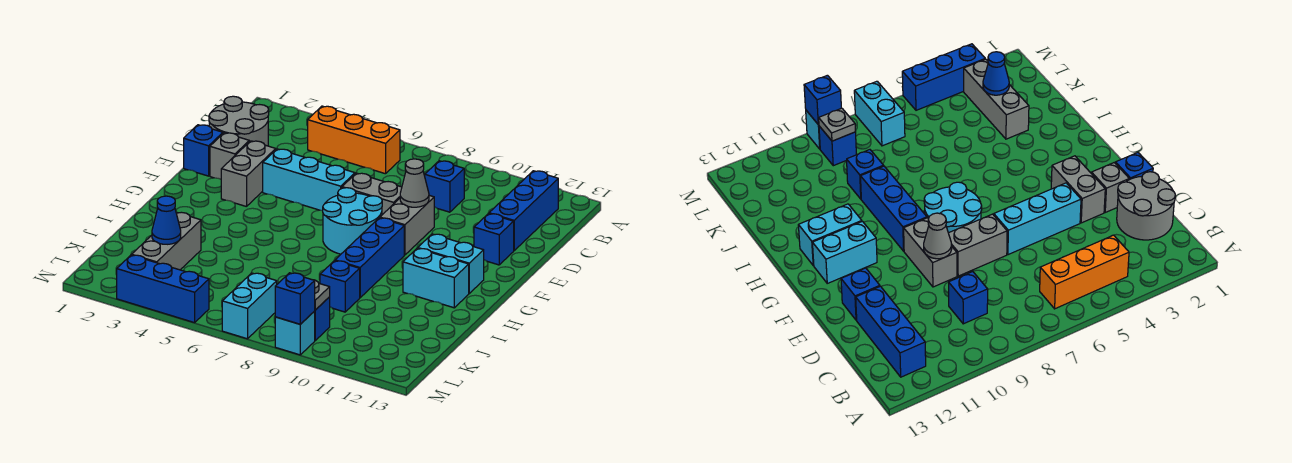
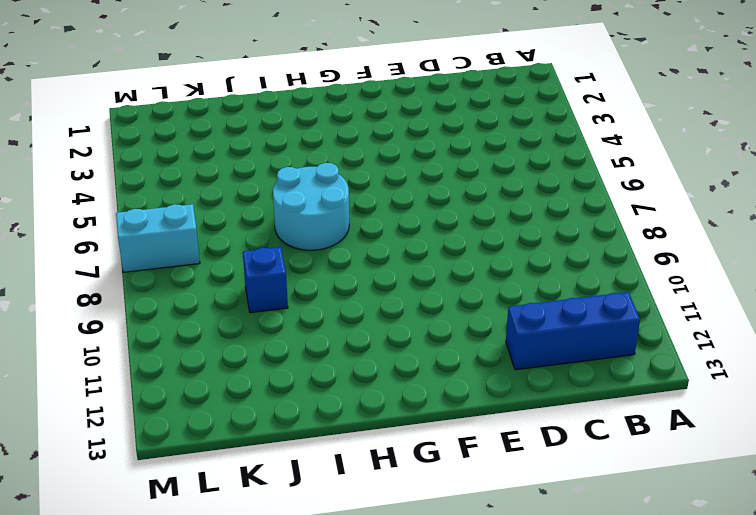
cyan round brick H6:I7 level 1 -> cyan round brick F7:G8 level 1
none -> orange brick B4:B6 level 1
none -> grey round brick C1:D2 level 1
none -> blue brick C9 level 1

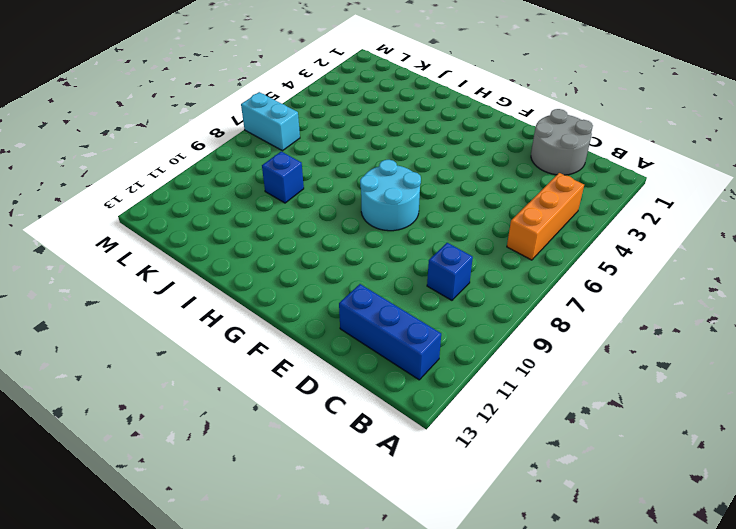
none -> blue brick E1 level 1
none -> grey brick E2 level 1
none -> grey brick E3:F3 level 1

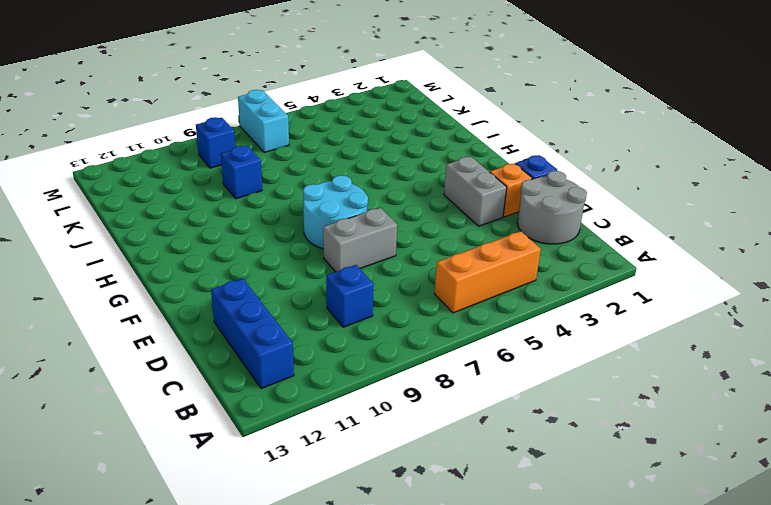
orange brick E2 level 1 -> grey brick E2 level 1
none -> cyan brick E4:E6 level 1
none -> grey brick E9:F9 level 1
none -> blue brick E12 level 1

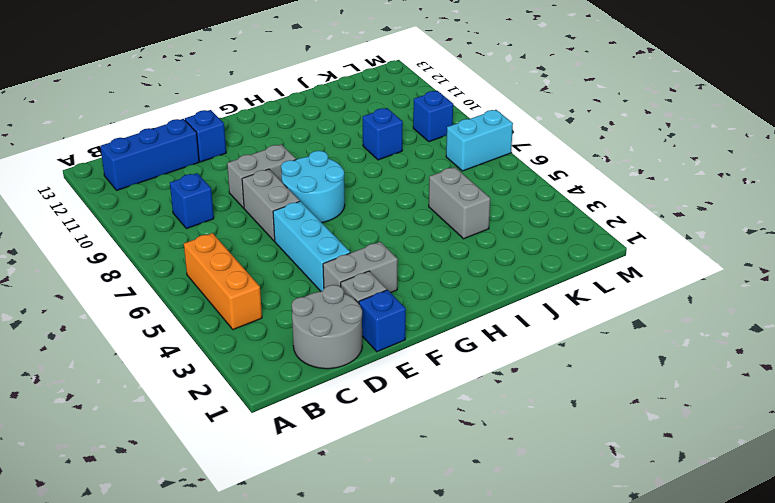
grey brick J4:J5 level 1 -> none
none -> blue brick G9:I9 level 1
none -> cyan brick G11:G12 level 1
none -> cyan brick H11:H12 level 1

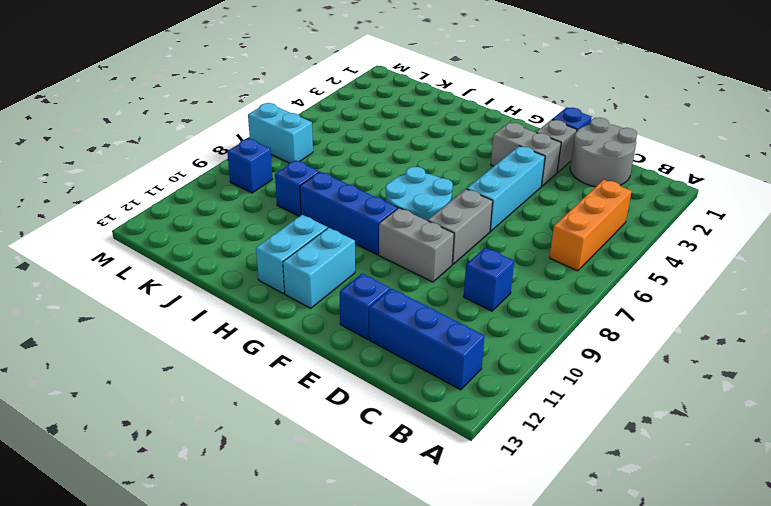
none -> grey brick J3:L3 level 1
none -> blue brick M3:M5 level 1
none -> cyan brick M9 level 1

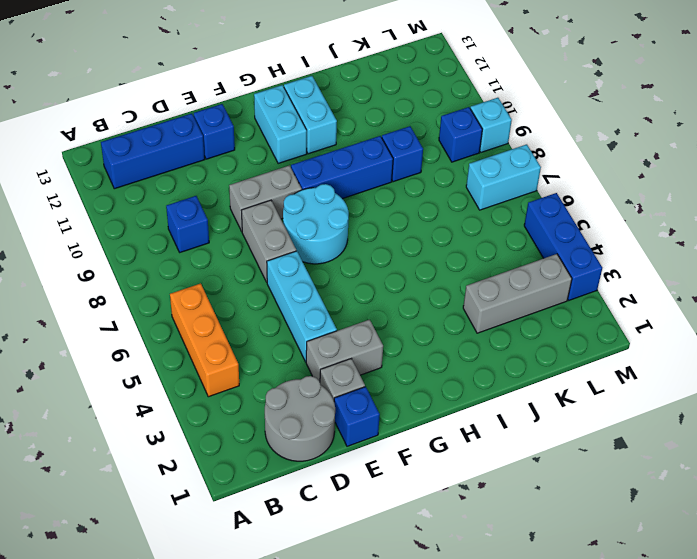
none -> grey cone E9 level 2
none -> blue cone K3 level 2
none -> grey plate L9 level 2

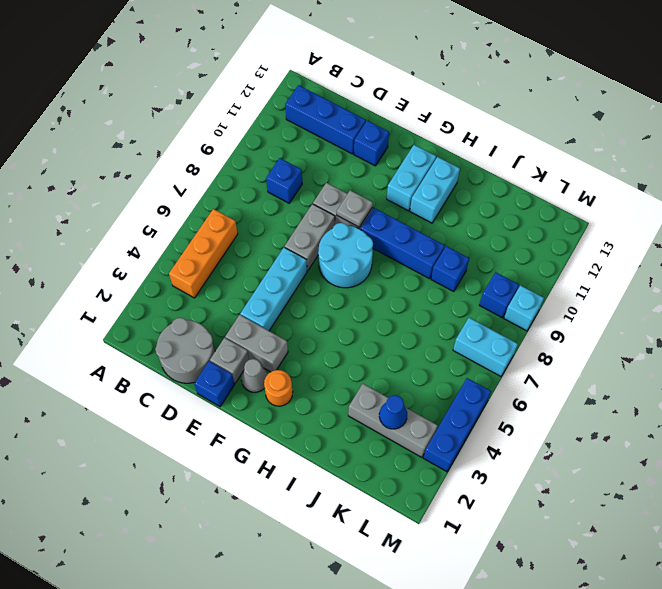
grey cone F2 level 1 -> grey cone E9 level 2
grey plate F9 level 2 -> grey plate L9 level 2
orange round brick G2 level 1 -> none
none -> blue brick M9 level 2

